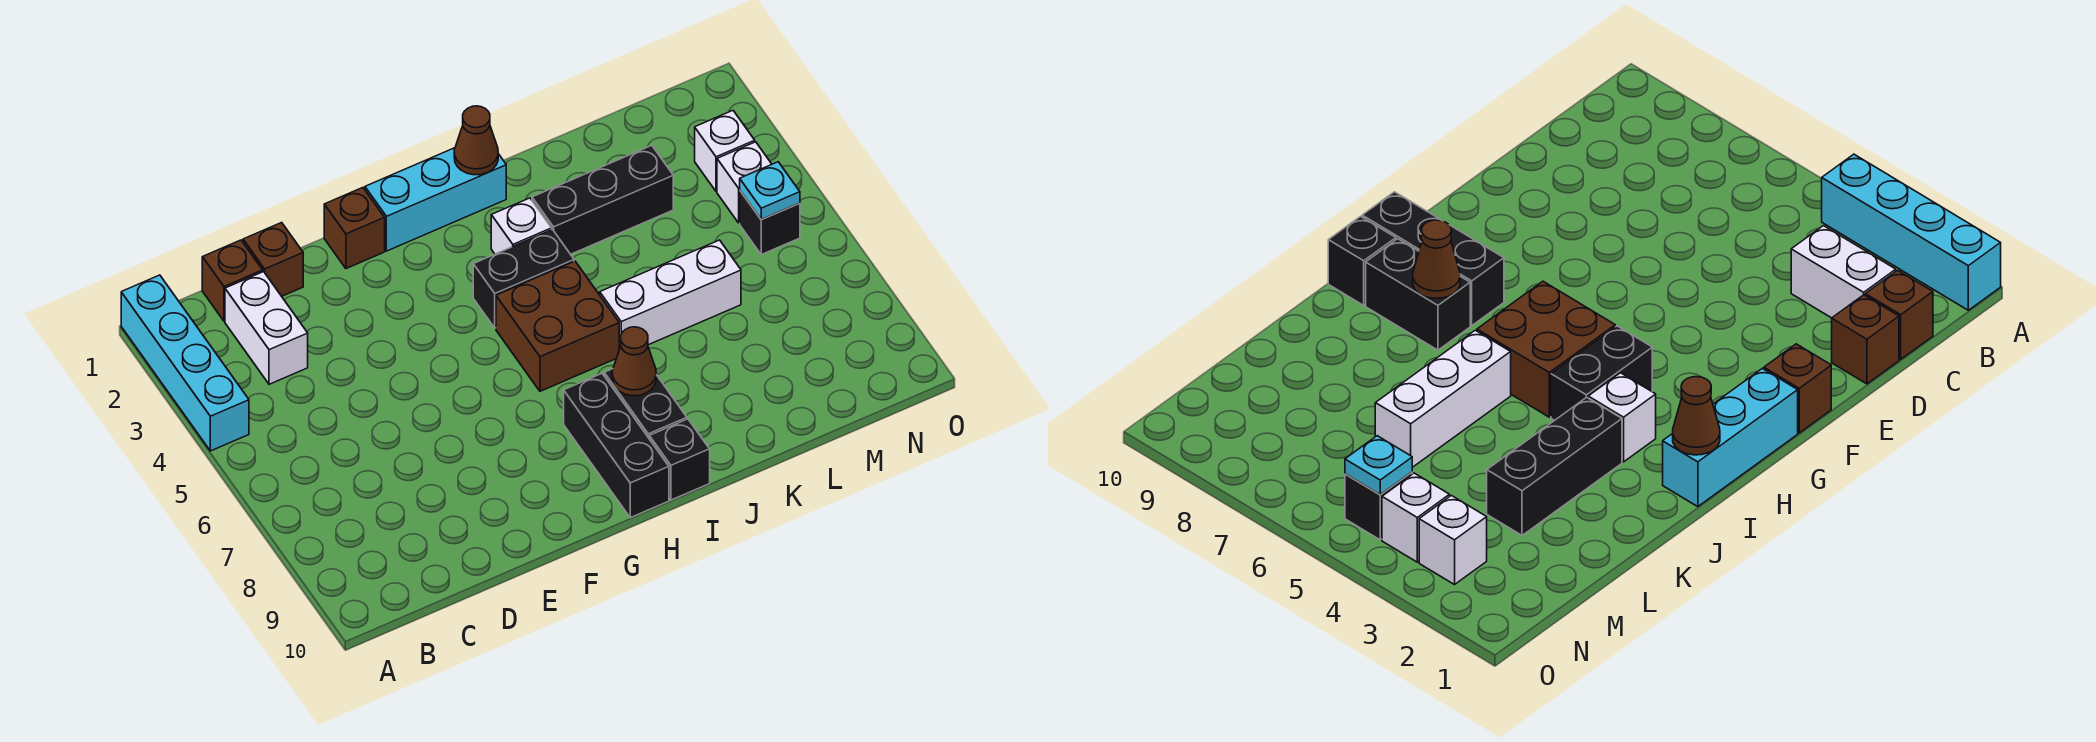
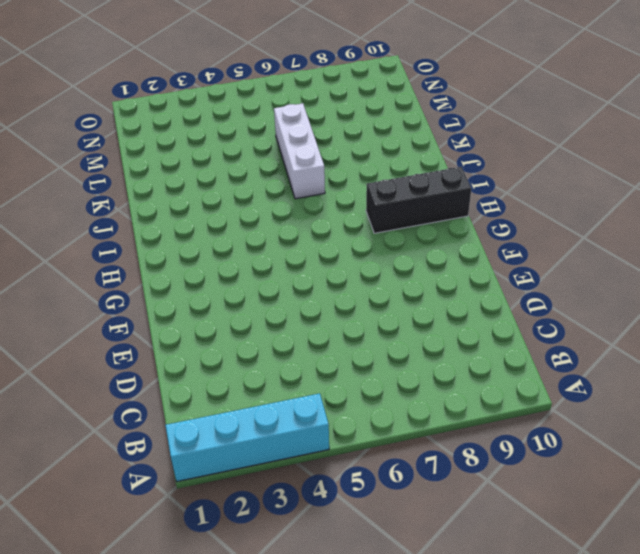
none -> brown brick C1 level 1
none -> white brick C2:C3 level 1
none -> brown brick D1 level 1

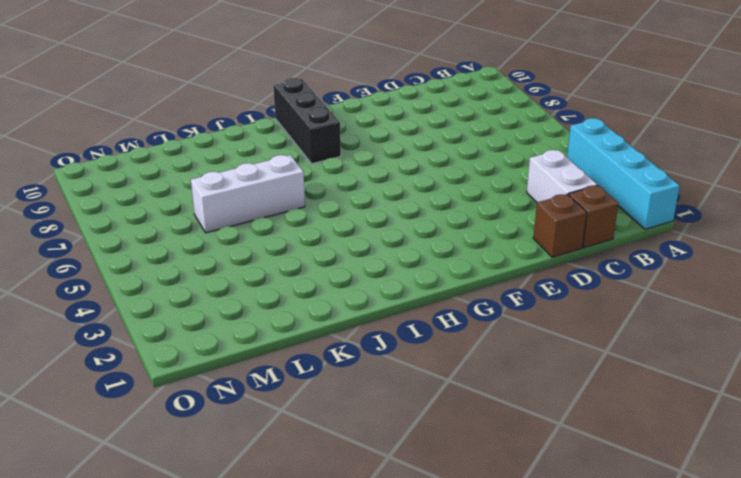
none -> brown brick F1 level 1
none -> cyan brick G1:I1 level 1
none -> black brick H4:I4 level 1

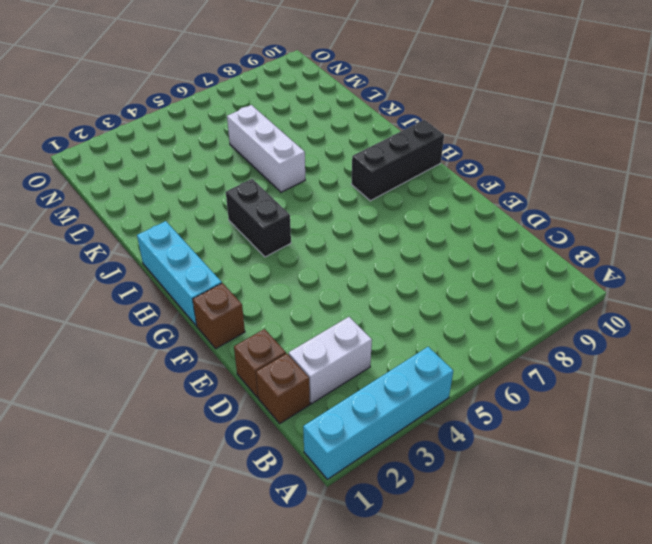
none -> brown brick H5:I6 level 1
none -> white brick I3 level 1
none -> black brick I8:I9 level 1

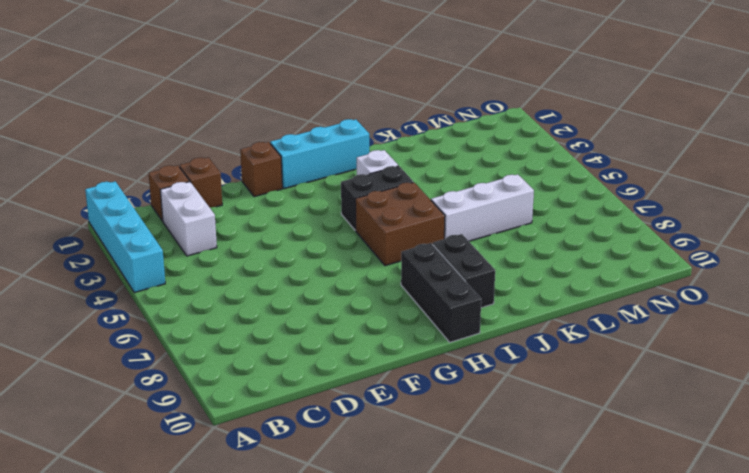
none -> black brick I10 level 1
none -> black brick J3:L3 level 1
none -> white brick N3 level 1

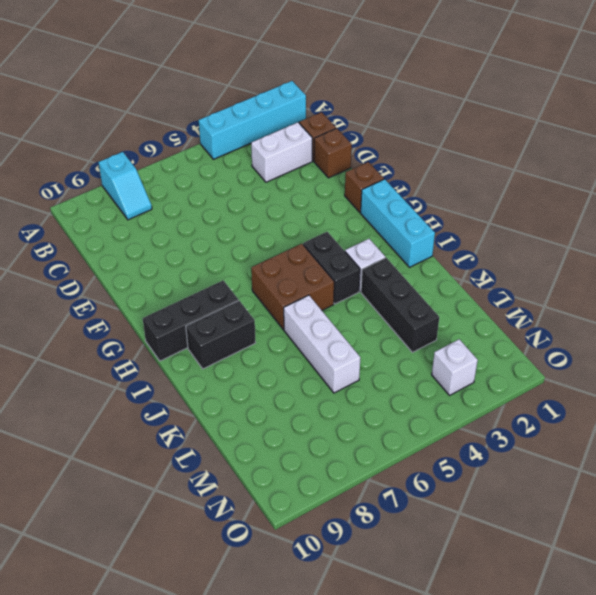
cyan slope A8:B8 level 1 top A -> none
none -> black brick I10 level 1
none -> white brick N4 level 1
none -> black brick N5 level 1

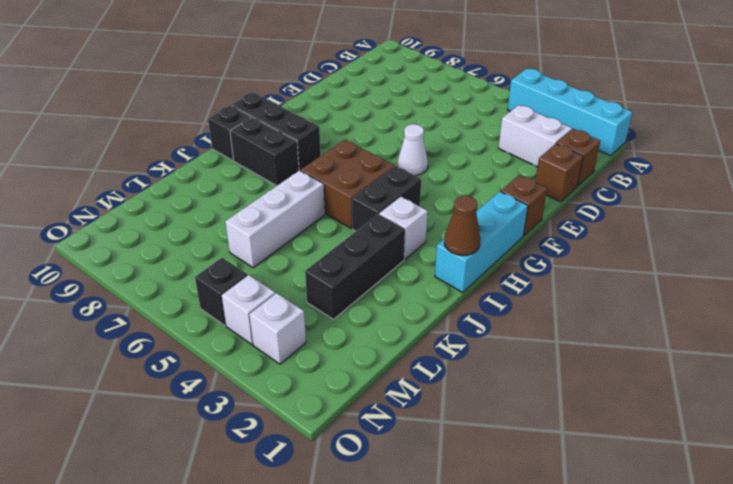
white cone F5 level 1 -> none
none -> brown cone I8 level 2
none -> cyan plate N5 level 2

